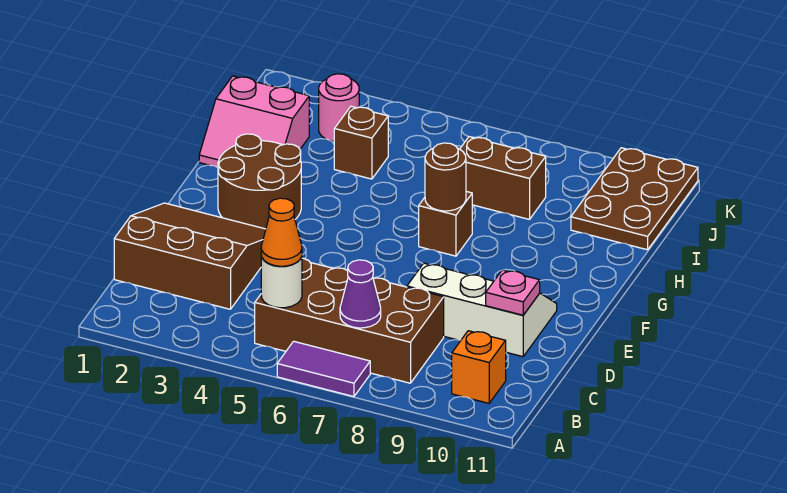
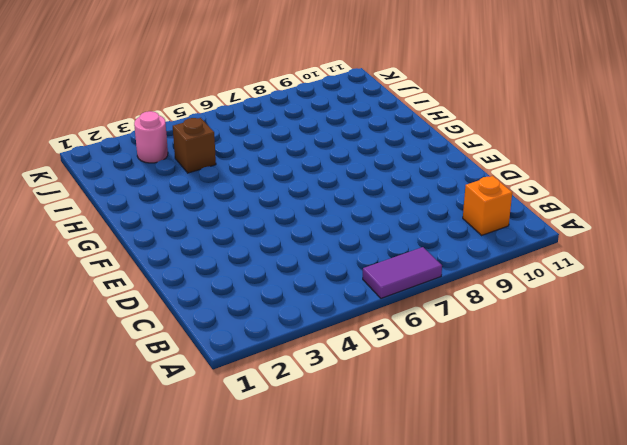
none -> brown brick B5:C8 level 1
none -> brown slope C1:E3 level 1 top C
none -> white slope D8:E10 level 1 top D

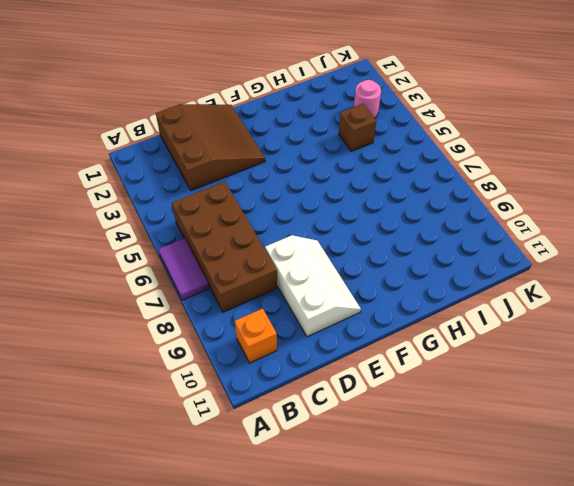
none -> brown round brick F2:G3 level 1
none -> brown brick G7 level 1
none -> pink slope H1:I2 level 1 top I

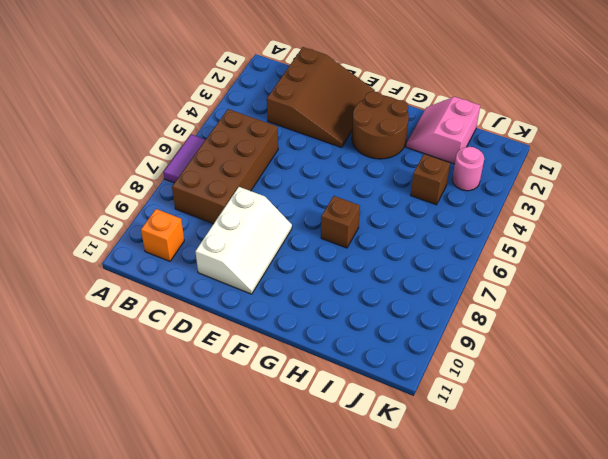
none -> brown brick I7:I8 level 1
none -> brown plate I10:K11 level 1
none -> white round brick B5 level 2

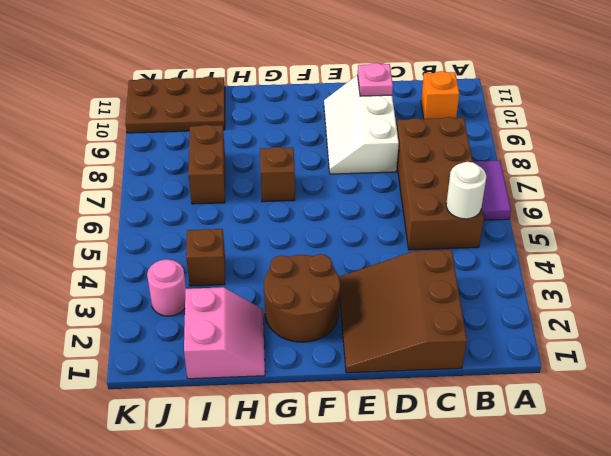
none -> purple cone B7 level 2
none -> brown round brick G7 level 2
none -> orange cone B5 level 3

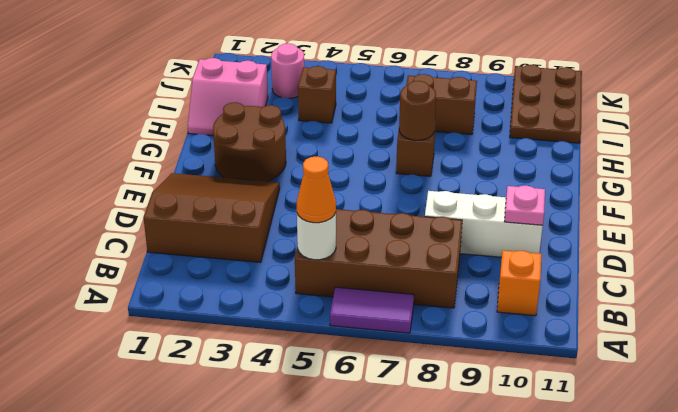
none -> purple cone B7 level 2

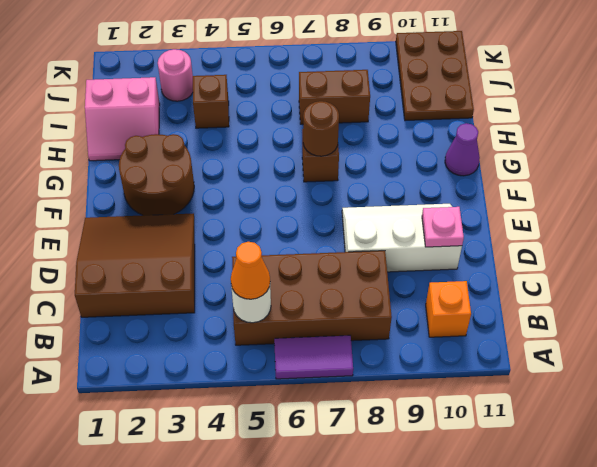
purple cone G11 level 1 -> purple cone B7 level 2

